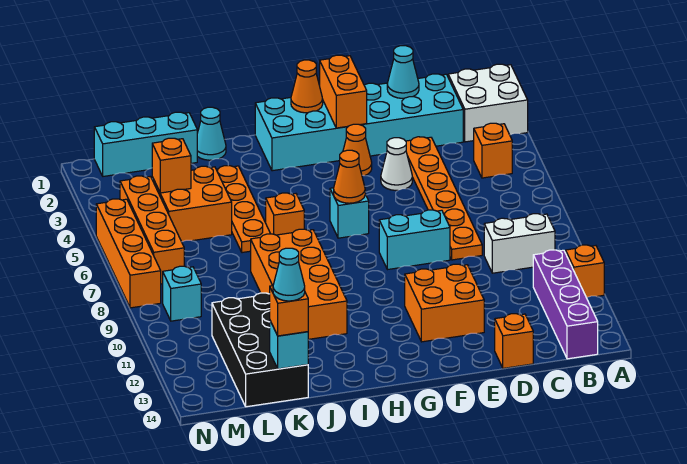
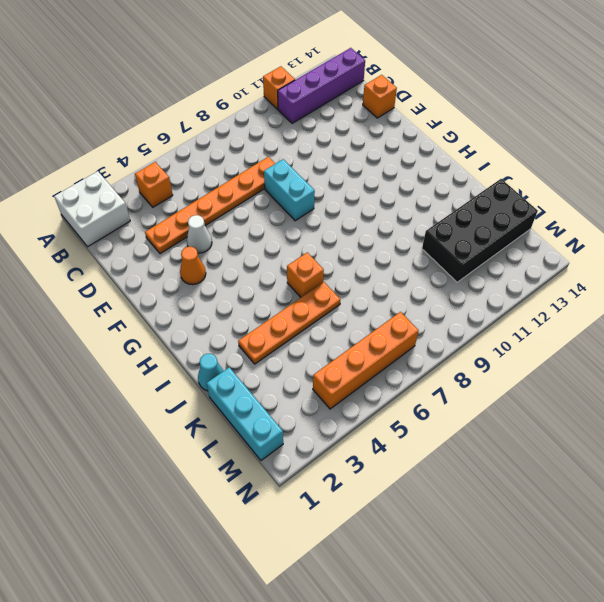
none -> white brick B9:C9 level 1
none -> cyan brick C1:H2 level 1
none -> orange brick E11:F12 level 1
none -> cyan brick G6 level 1

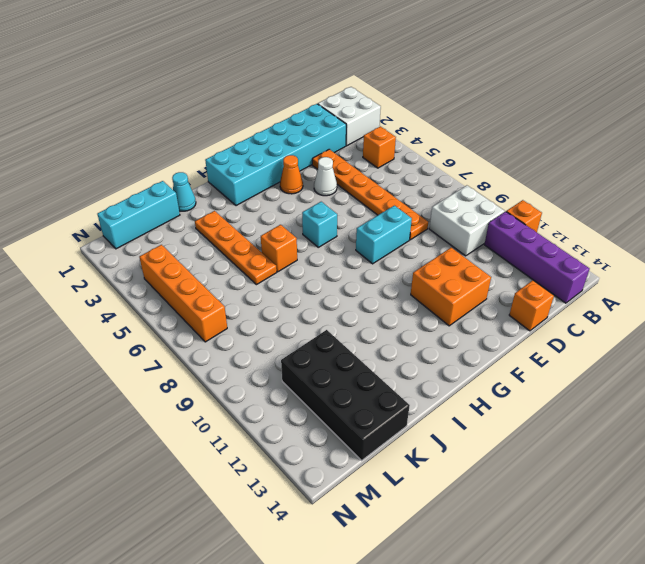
white brick B9:C10 level 1 -> white brick B9:C9 level 1
none -> orange brick I8:J11 level 1
none -> orange brick K4:L5 level 1
none -> cyan brick M9 level 1
none -> orange brick N5:N8 level 1

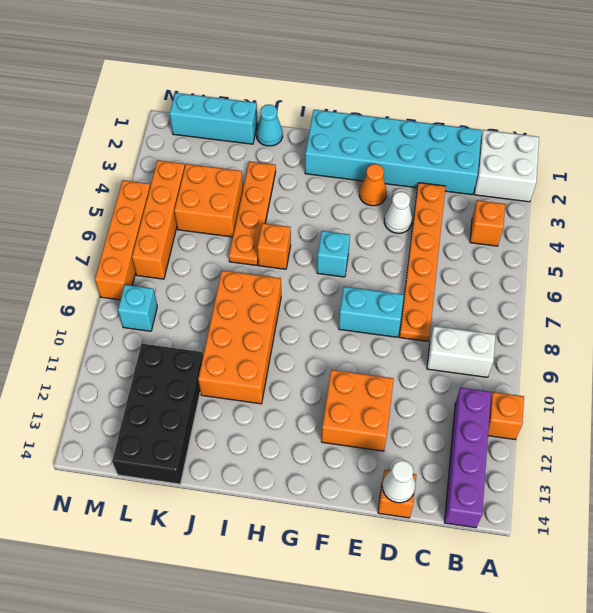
white cone D14 level 2 -> none
none -> cyan cone D1 level 2
none -> orange brick F1:F2 level 2
none -> orange cone G1 level 2
none -> orange cone G6 level 2

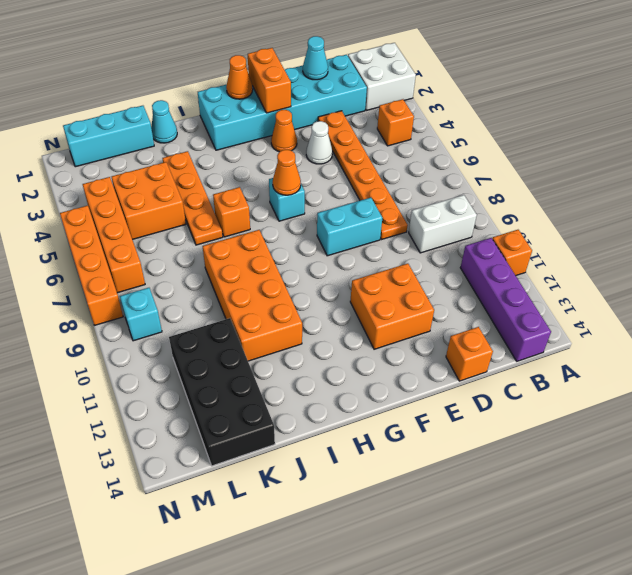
none -> cyan brick K14 level 2
none -> orange brick L4 level 2
none -> orange brick K14 level 3
none -> cyan cone K14 level 4

